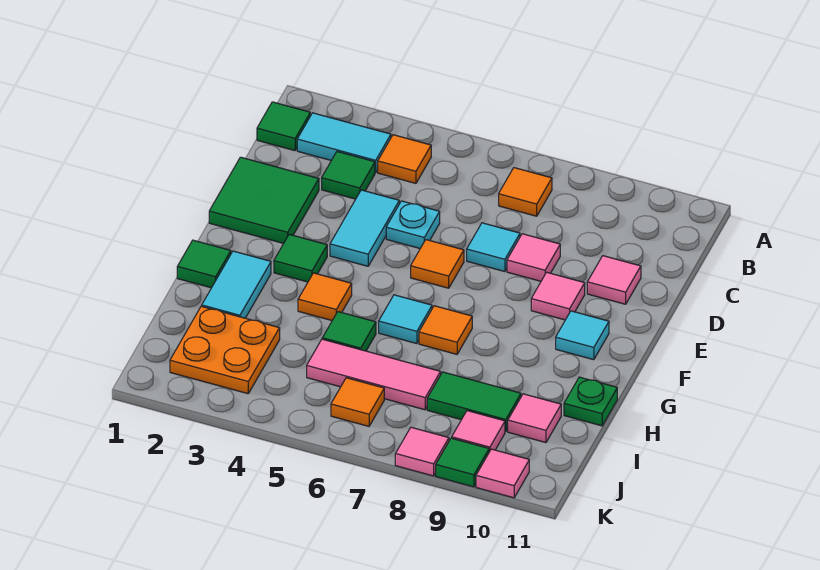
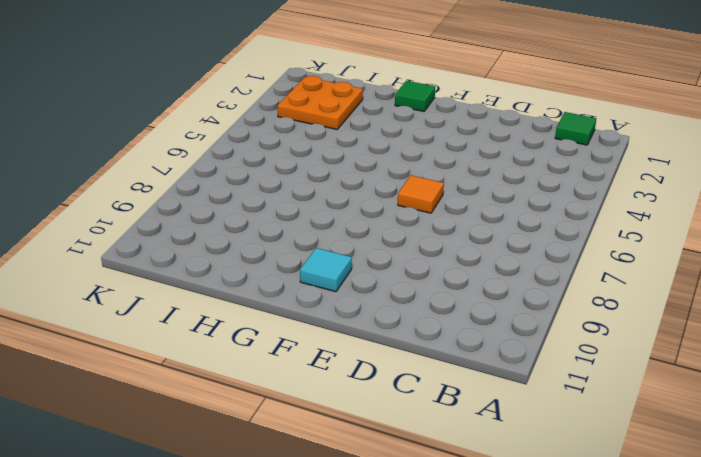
none -> cyan tile B2:B3 level 1
none -> orange tile B4 level 1
none -> orange tile B7 level 1
none -> green tile C3 level 1

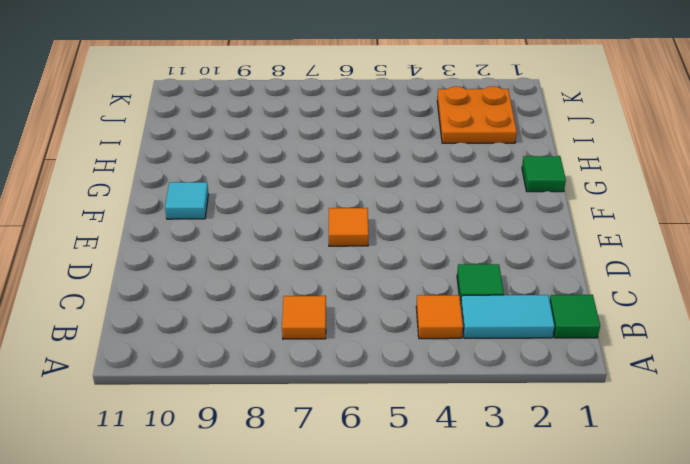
none -> green tile D1:E2 level 1
none -> cyan tile D4:E4 level 1
none -> cyan plate D5 level 1
none -> cyan tile D7 level 1

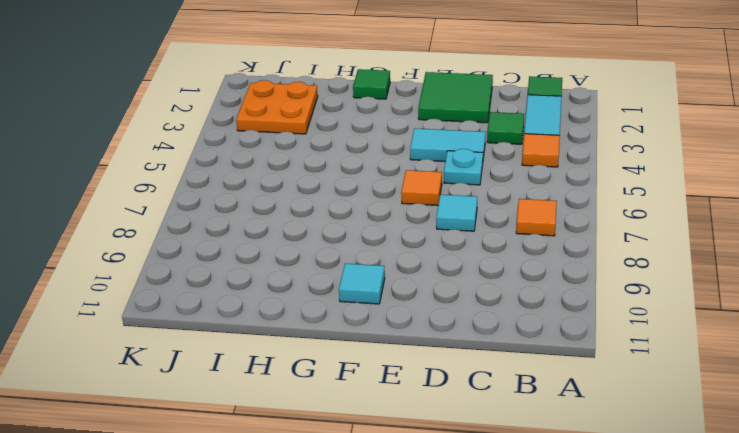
none -> pink tile D8 level 1
none -> pink tile D10 level 1
none -> pink tile E9 level 1
none -> green tile F3 level 1

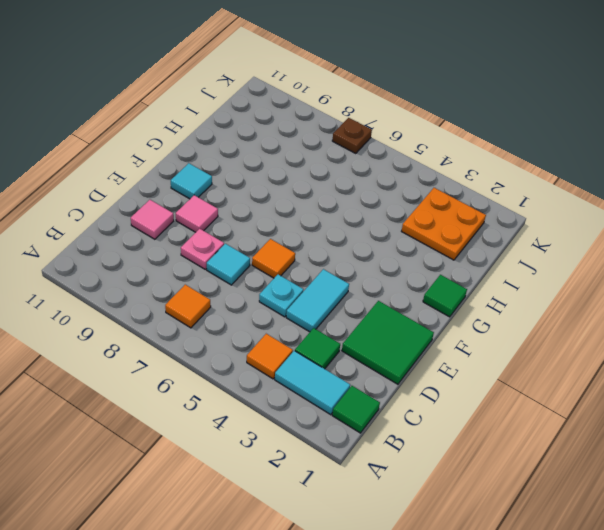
pink plate D8 level 1 -> pink tile D8 level 1
brown plate K7 level 1 -> none
none -> green tile F3 level 1
none -> cyan tile G2:H2 level 1
none -> orange tile G4 level 1
none -> cyan tile G6 level 1

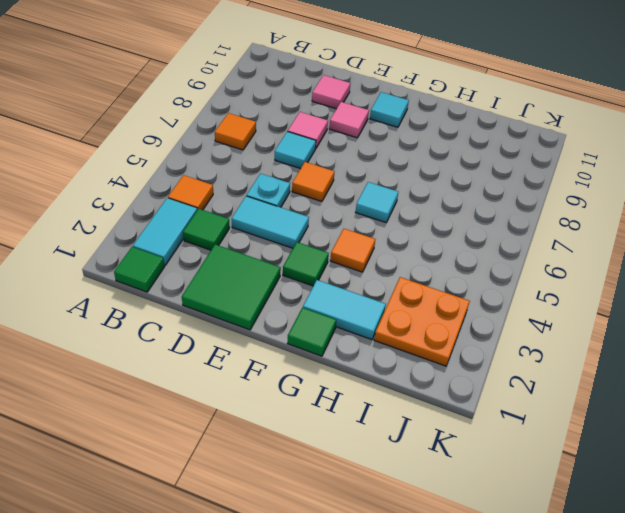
none -> orange tile G7 level 1
none -> green tile H5 level 1
none -> green plate H11 level 1
none -> pink tile I5:I7 level 1

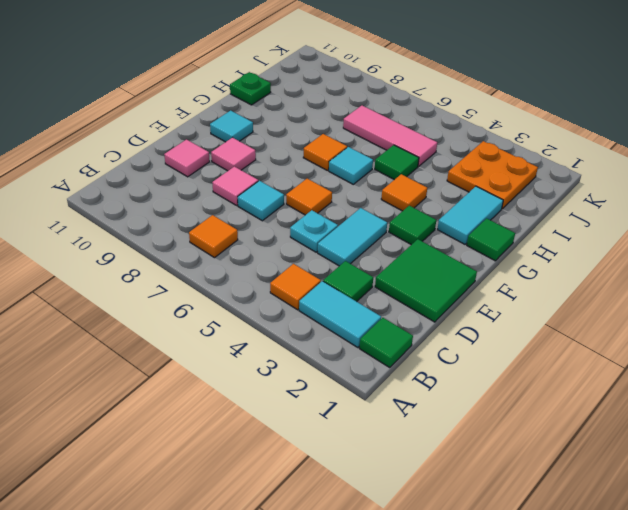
none -> green tile I8:I9 level 1
none -> pink tile I10 level 1
none -> orange tile J6 level 1
none -> pink tile J9 level 1

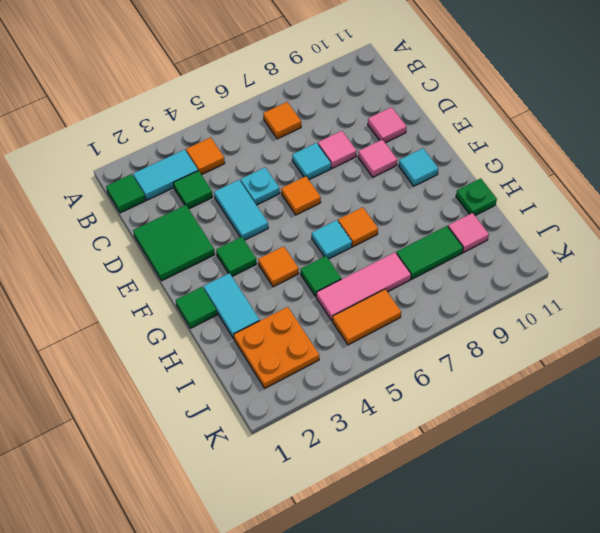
orange tile J5:J6 level 1 -> orange tile J6 level 1
none -> pink tile J9 level 1
none -> pink tile K8 level 1
none -> green tile K9 level 1
none -> pink tile K10 level 1

